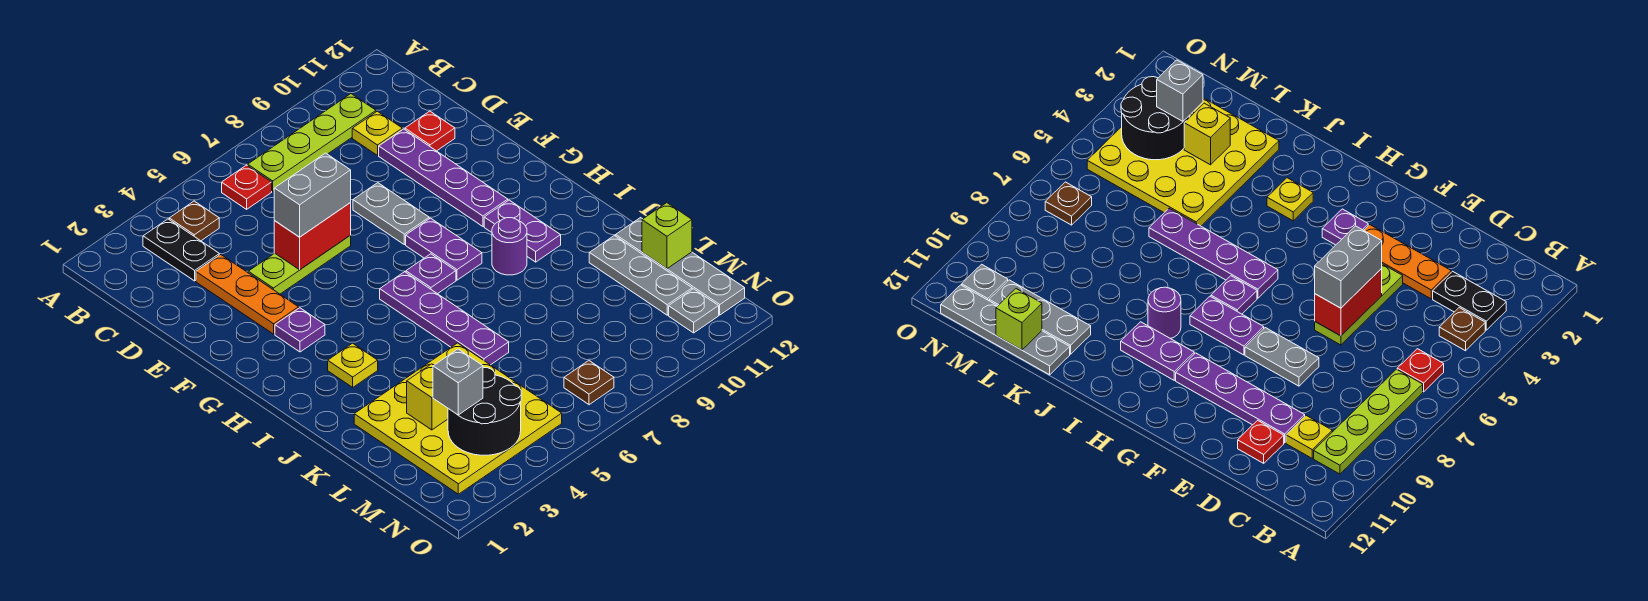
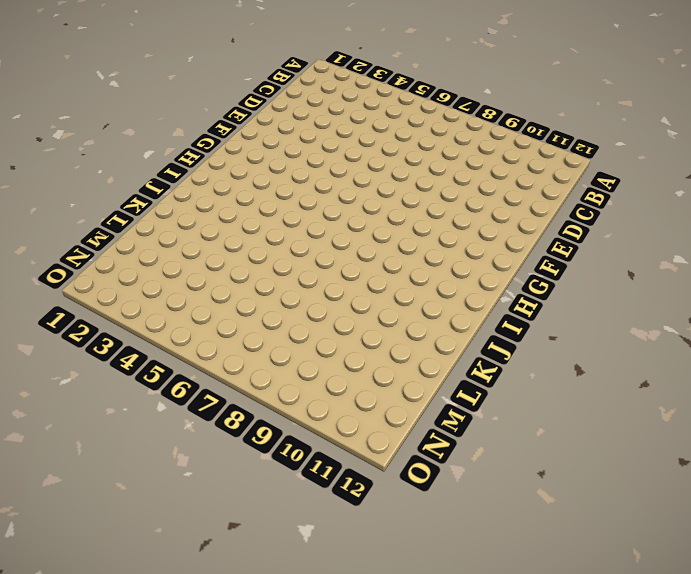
none -> black plate B3:C3 level 1
none -> brown plate B4 level 1
none -> red plate B6 level 1

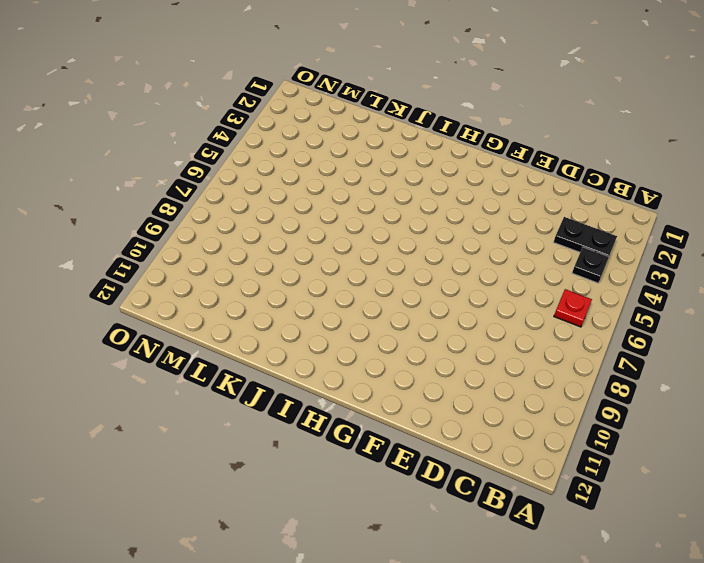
black plate B4 level 1 -> brown plate B4 level 1
none -> lime plate B7:B10 level 1
none -> yellow plate C10 level 1
none -> orange plate D3:F3 level 1

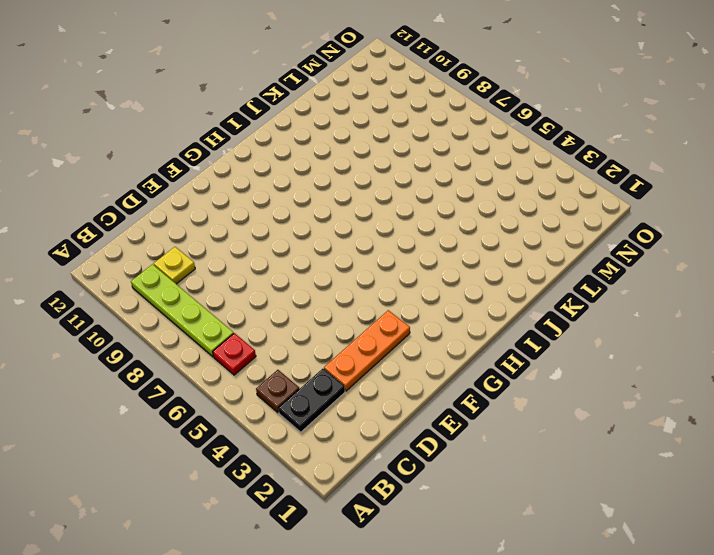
none -> purple plate D10:G10 level 1
none -> red plate D11 level 1
none -> lime plate E4:E6 level 1

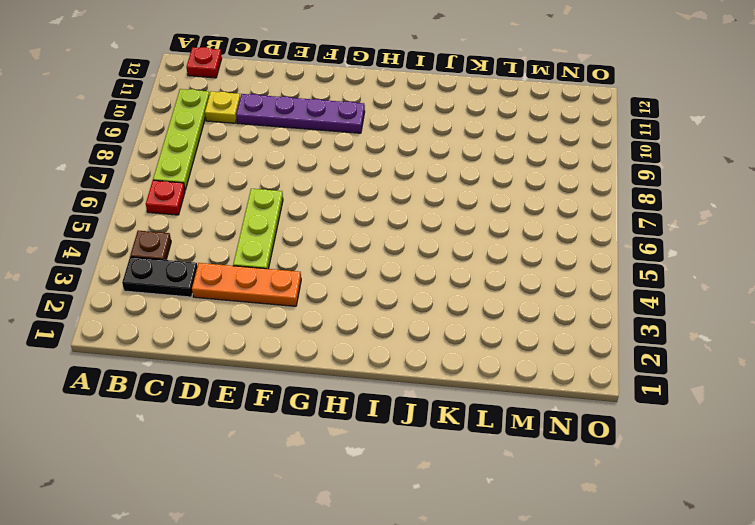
red plate B12 level 1 -> red plate D11 level 1
none -> grey plate E8:F8 level 1
none -> purple plate G3 level 1
none -> purple plate G8:H8 level 1

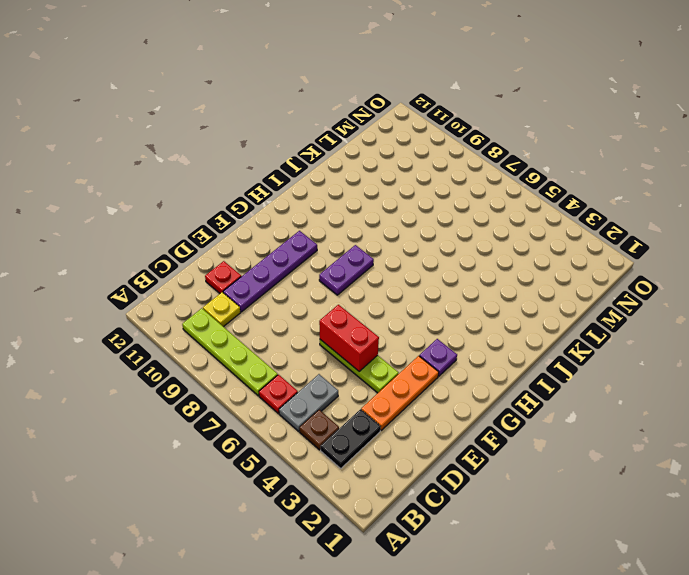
grey plate B5:C5 level 1 -> grey plate E8:F8 level 1
none -> purple plate H6:K6 level 1
none -> purple plate H7 level 1
none -> purple plate H10:I10 level 1

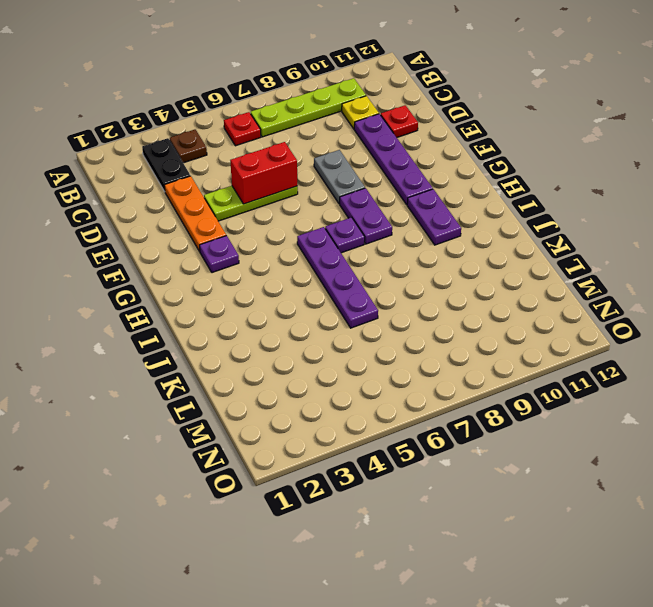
none -> yellow plate I3 level 1
none -> purple round brick I9 level 1
none -> yellow plate K2:N5 level 1

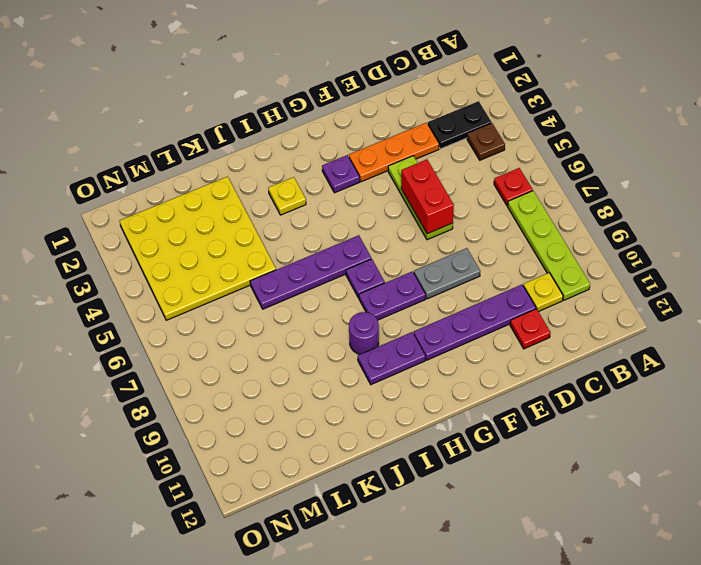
none -> grey plate K11:M11 level 1
none -> grey plate K12:N12 level 1
none -> brown plate N7 level 1

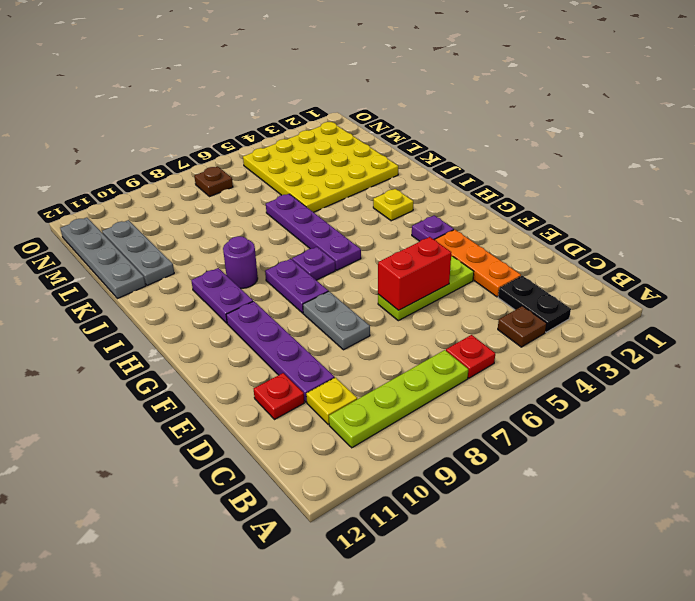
none -> grey plate N11 level 1
none -> yellow brick L3 level 2
none -> lime brick L12 level 2

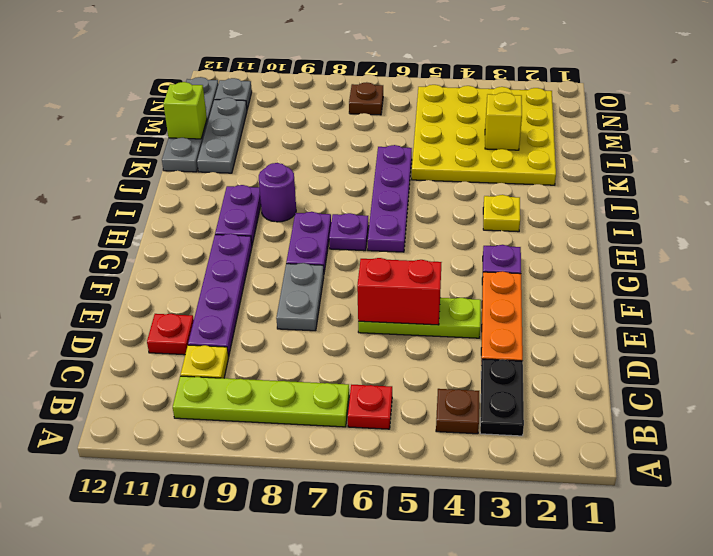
none -> black round brick M3:N4 level 2
none -> grey brick E5:E6 level 3
none -> grey brick M3 level 3

